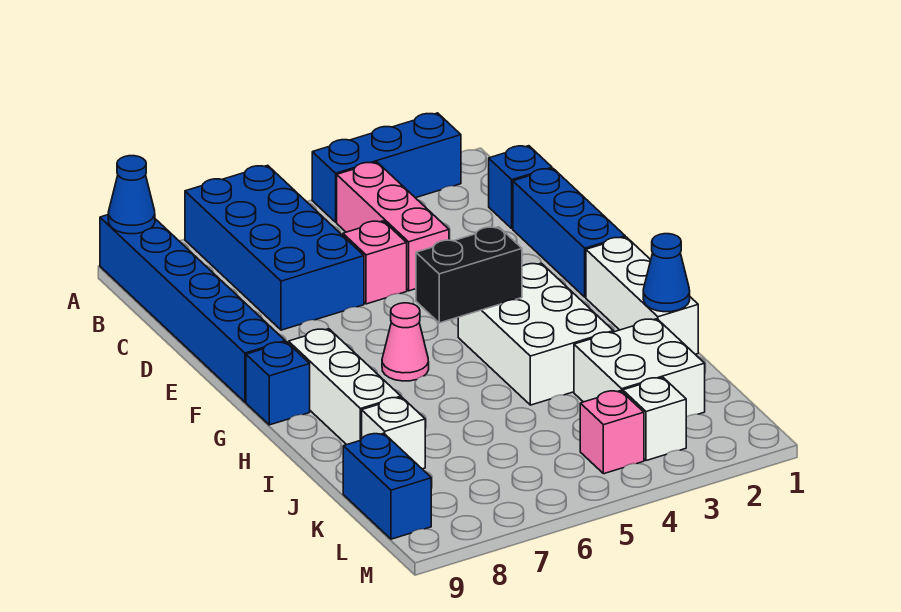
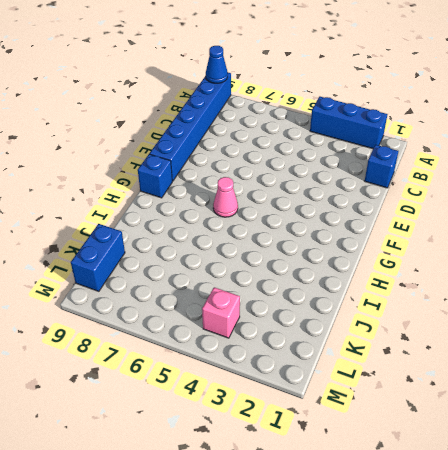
none -> blue brick A6:D7 level 1
none -> pink brick B4:D4 level 1
none -> blue brick D1:F1 level 1

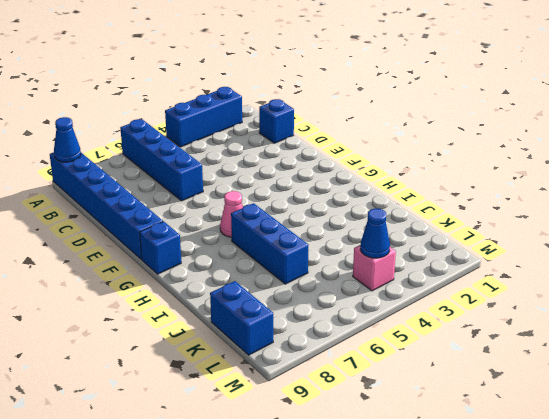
blue brick A6:D6 level 1 -> blue brick A6:D7 level 1
blue brick H6:J6 level 1 -> blue brick D1:F1 level 1
blue cone L4 level 2 -> blue cone I1 level 2
none -> pink brick B4:D4 level 1
none -> pink brick D5 level 1
none -> white brick G1:I1 level 1

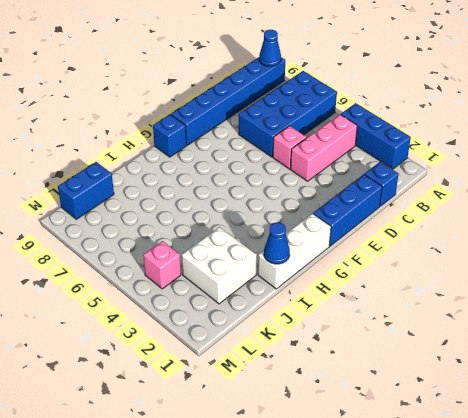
none -> white brick G3:I4 level 1
none -> pink cone G6 level 1
none -> white brick G8:I8 level 1

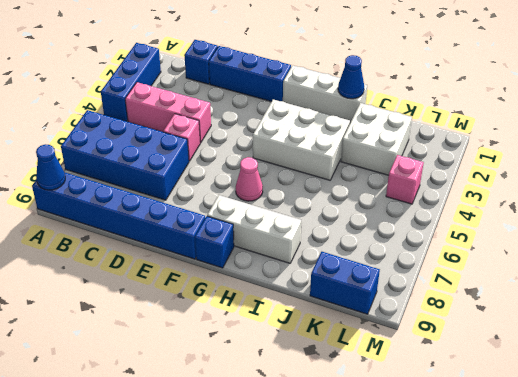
none -> white brick J8 level 1
none -> white brick L3 level 1
none -> black brick G4:G5 level 2

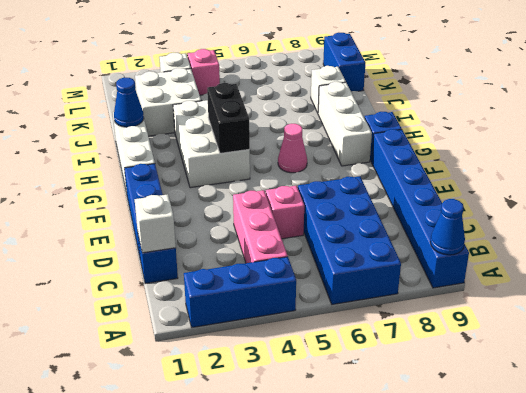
white brick C1 level 2 -> none
black brick G4:H4 level 2 -> black brick G4:G5 level 2

